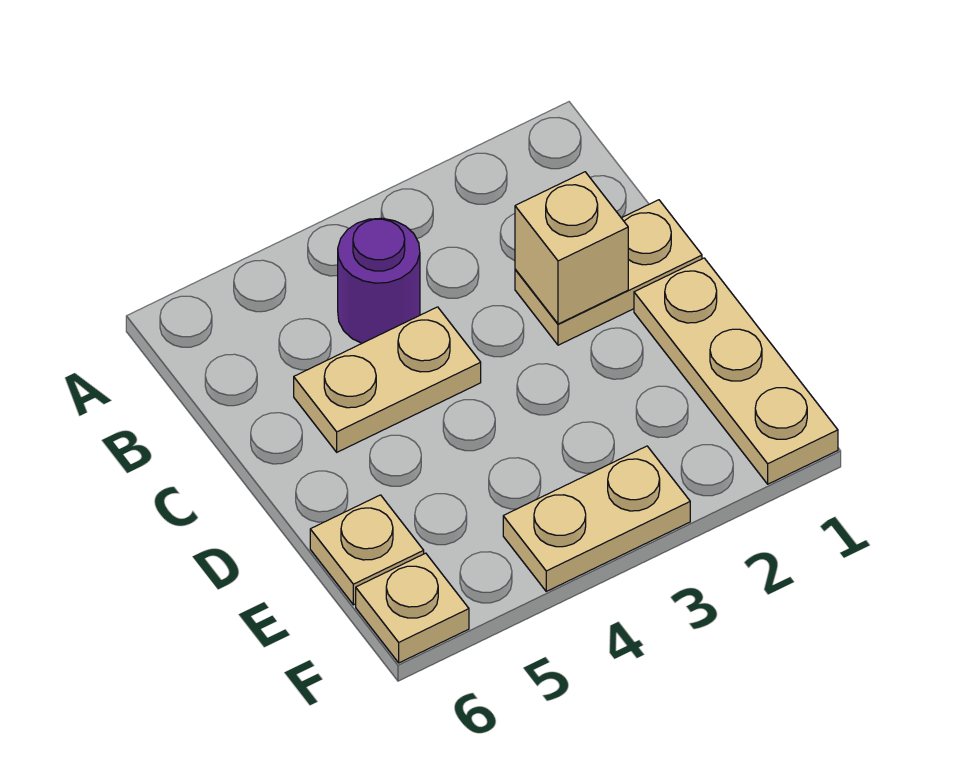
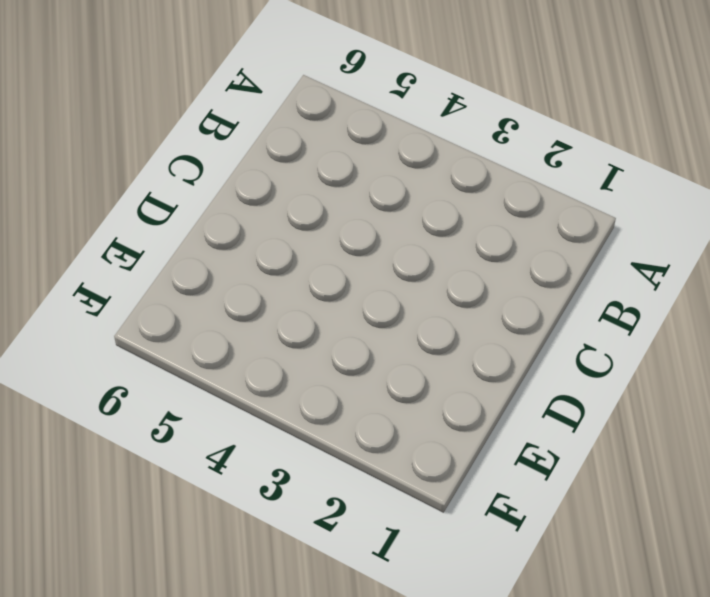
none -> purple round brick B4 level 1
none -> tan plate C1:C2 level 1

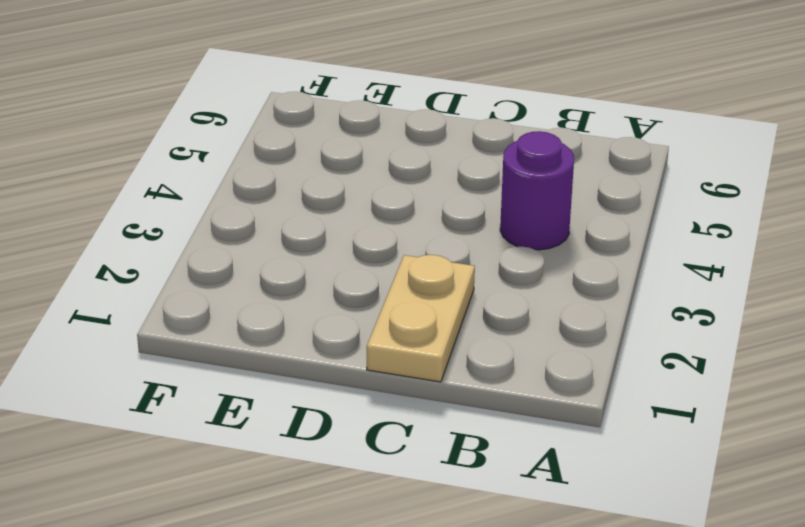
none -> tan plate C4:C5 level 1
none -> tan plate D1:F1 level 1

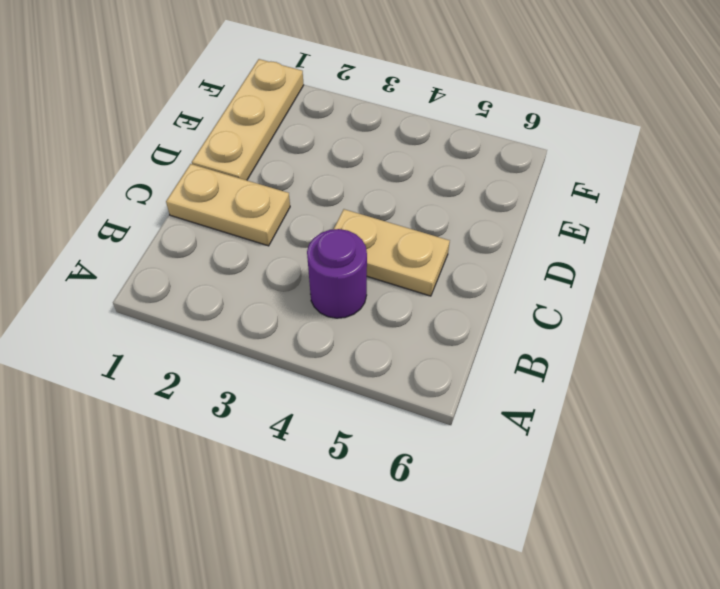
none -> tan plate E6 level 1
none -> tan plate F3:F4 level 1

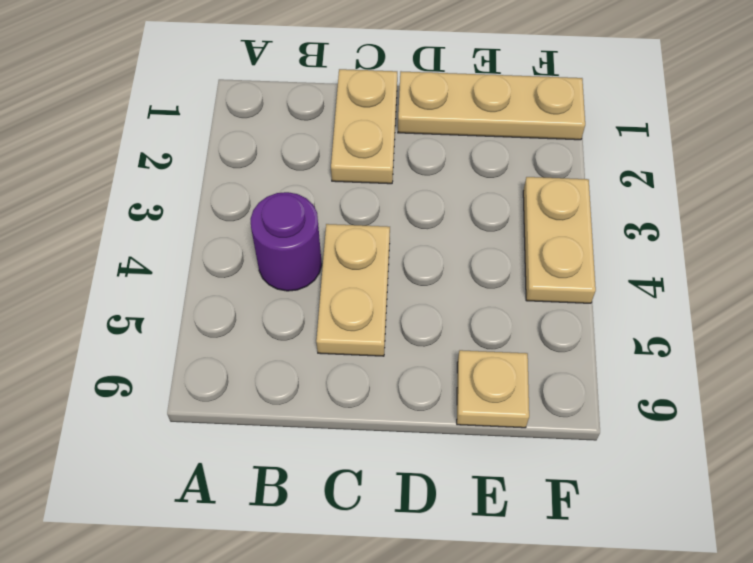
none -> tan plate F6 level 1
none -> tan brick C2 level 2

